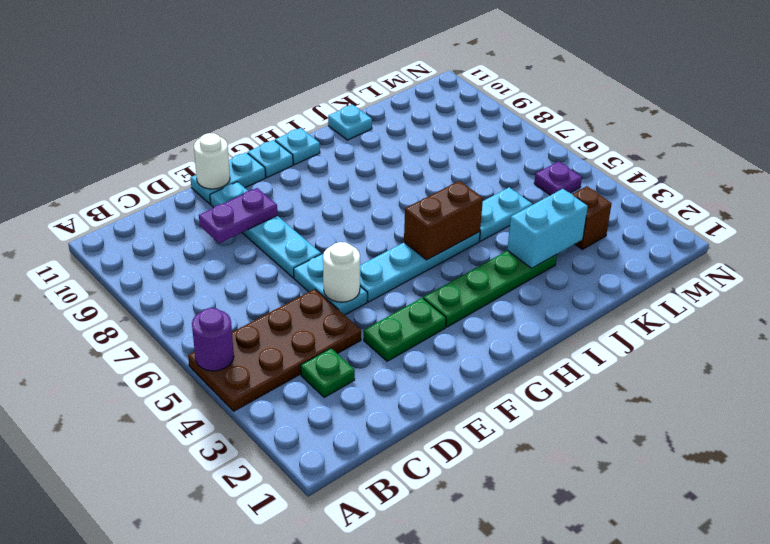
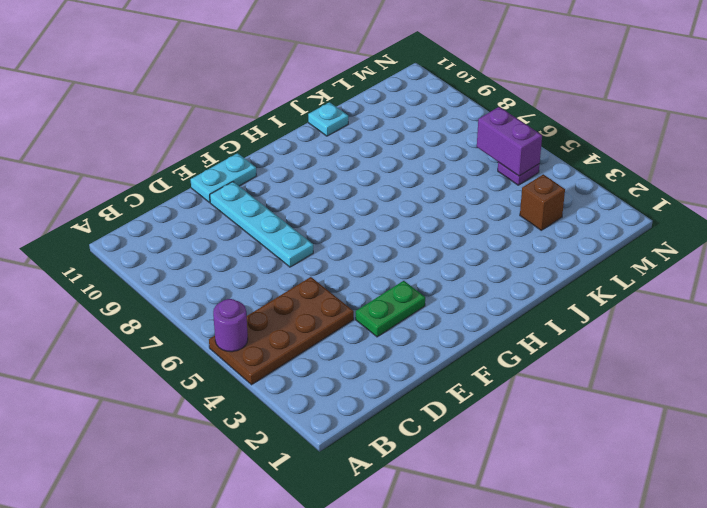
purple brick M5:M6 level 2 -> none
none -> green plate C3 level 1
none -> cyan plate E5:E6 level 1
none -> cyan plate F5:I5 level 1

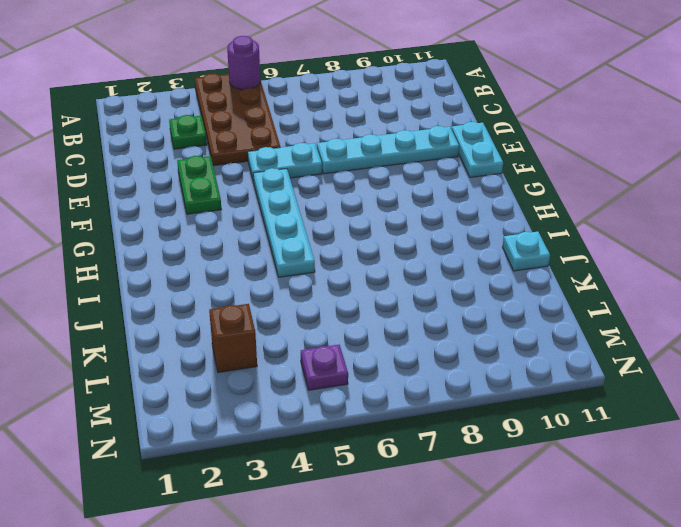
none -> green plate G3:J3 level 1
none -> cyan plate G11 level 1
none -> cyan plate H11 level 1

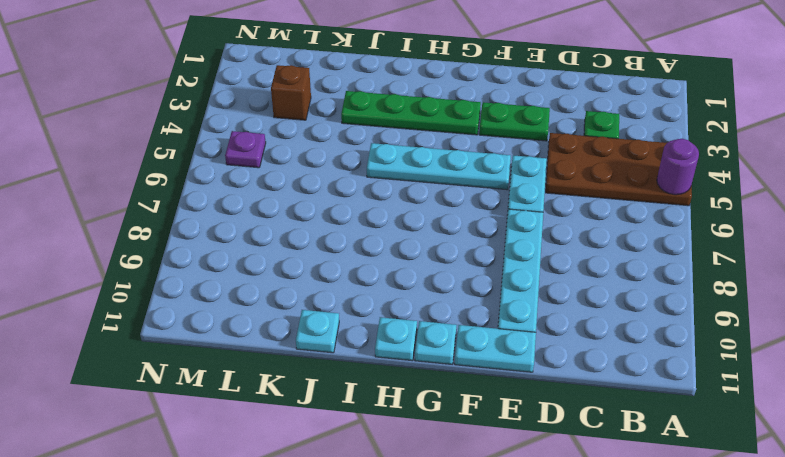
none -> cyan plate J5:K5 level 1
none -> purple plate D9:E9 level 2
none -> white round brick E5 level 2

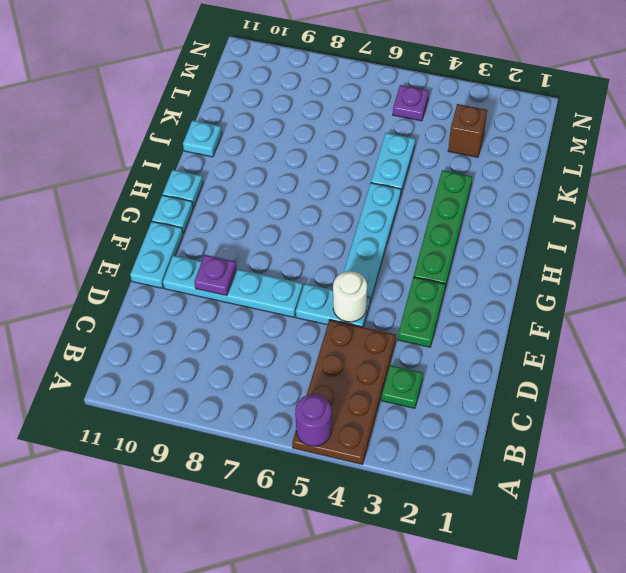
purple plate E9 level 2 -> purple plate D9:E9 level 2
none -> white round brick E11 level 2
none -> brown brick H5:I5 level 2
none -> cyan brick J3:K3 level 2

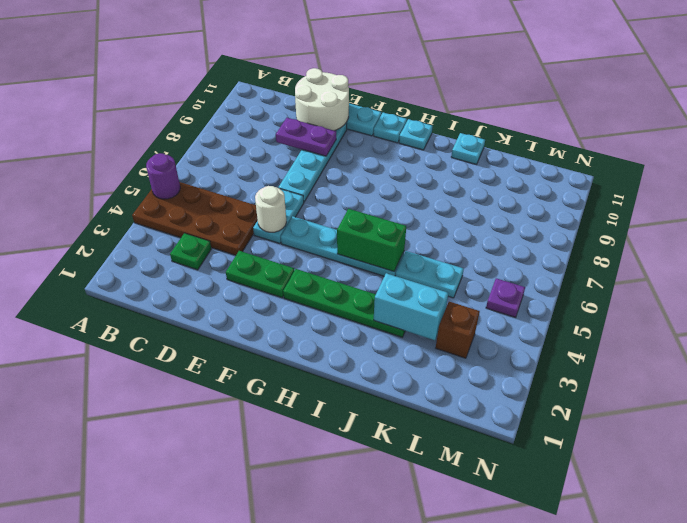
white round brick D10:E11 level 2 -> white round brick E11 level 2
green brick H5:I5 level 2 -> brown brick H5:I5 level 2

